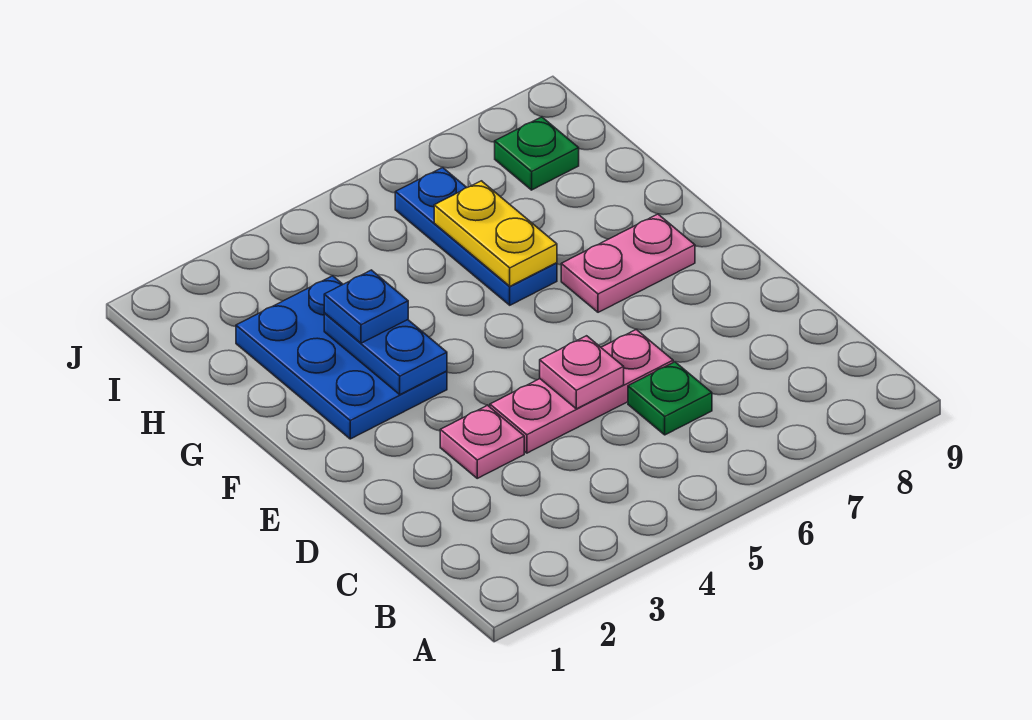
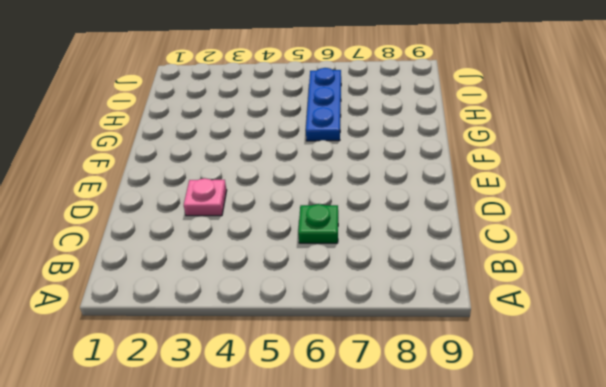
none -> pink plate D4:D6 level 1
none -> blue plate F2:H3 level 1

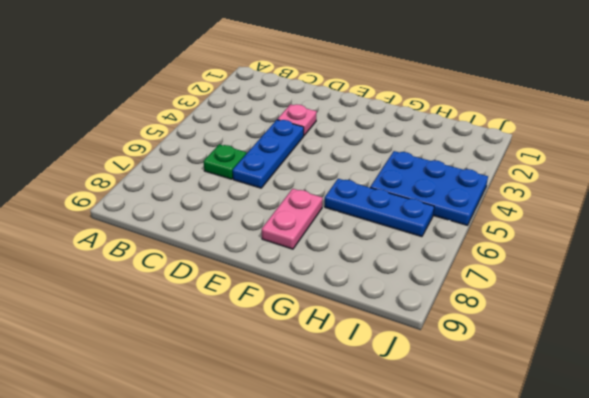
blue plate D4:D6 level 1 -> pink plate D4:D6 level 1
blue plate H4:J5 level 1 -> blue plate F2:H3 level 1
none -> green plate I8 level 1
none -> pink plate D5 level 2

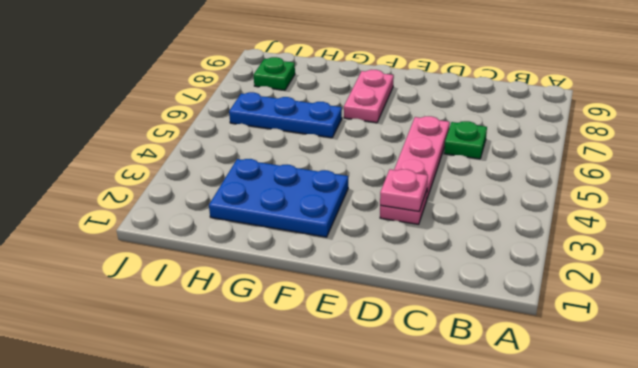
pink plate D3 level 2 -> pink plate D5 level 2
none -> blue plate F3:G3 level 2
none -> yellow plate G6:H6 level 2

